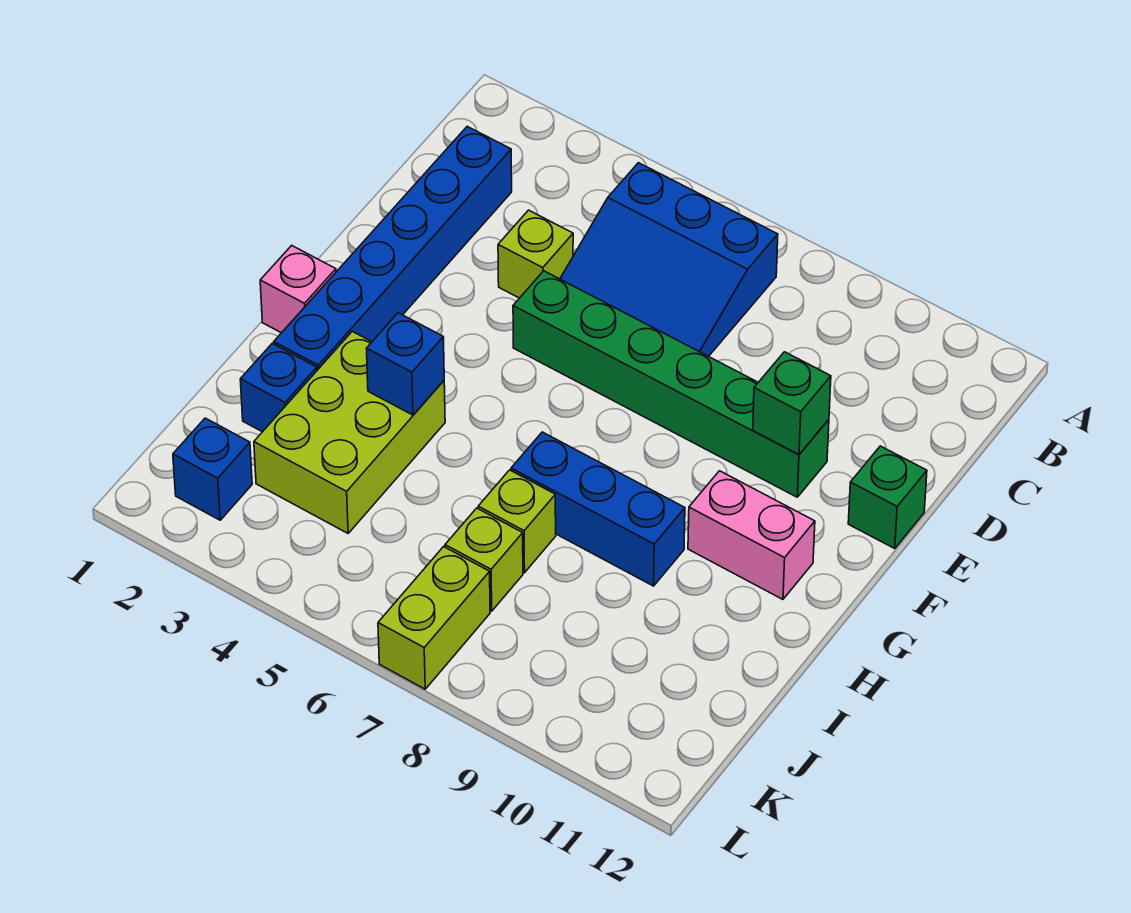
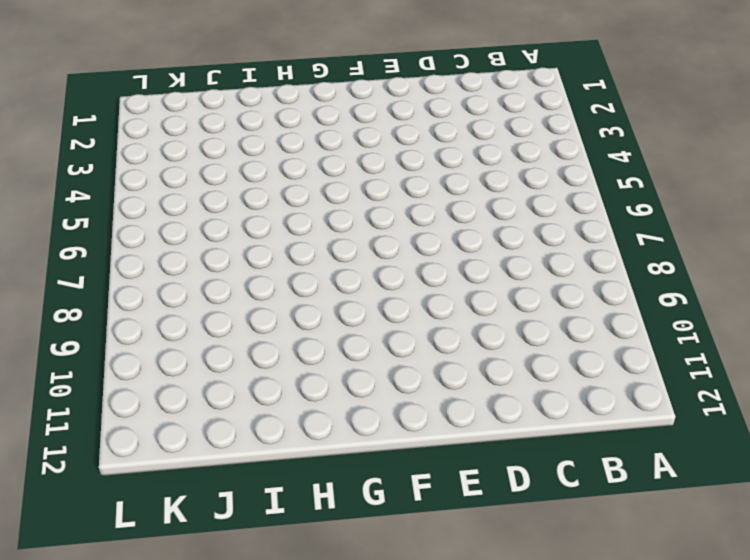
none -> blue slope B5:D7 level 1 top B
none -> blue brick C2:H2 level 1
none -> lime brick D4 level 1

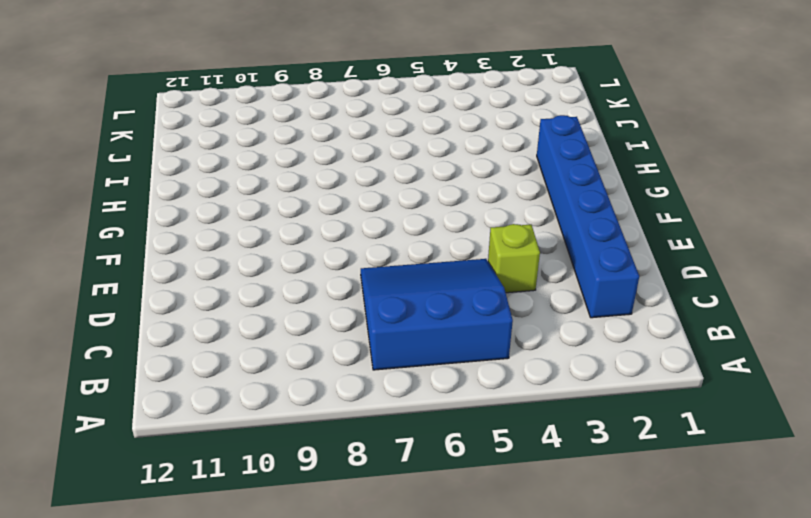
none -> green brick E5:E10 level 1
none -> green brick E12 level 1
none -> pink brick G1 level 1

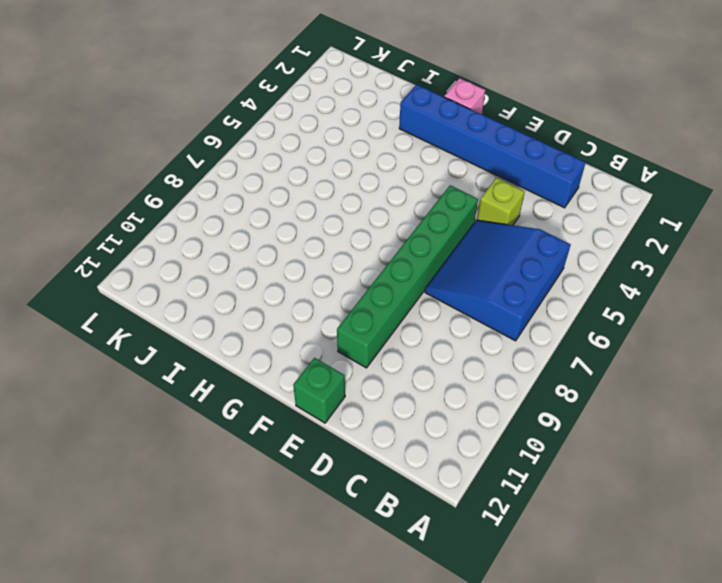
none -> pink brick G10:G11 level 1
none -> lime brick H3:J4 level 1
none -> blue brick H7:H9 level 1

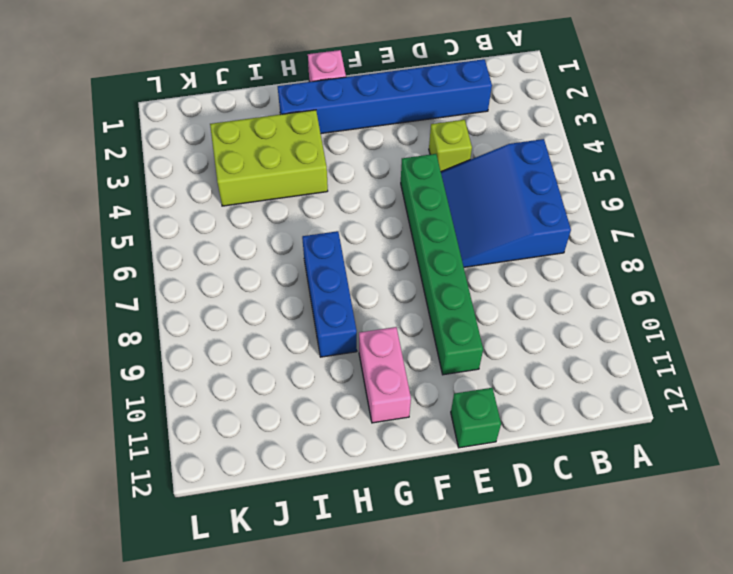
none -> blue brick I2 level 1
none -> lime brick I7 level 1
none -> lime brick J7 level 1

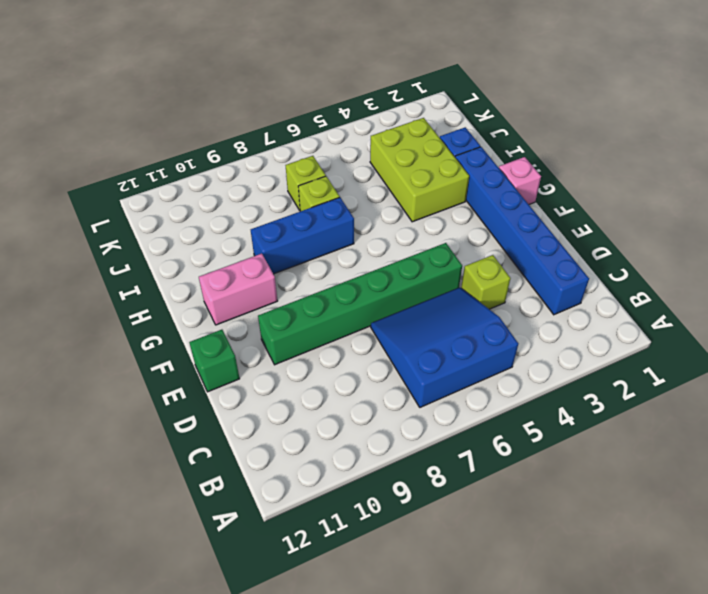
none -> blue brick K2 level 1
none -> lime brick K7:L7 level 1
none -> green brick E10 level 2

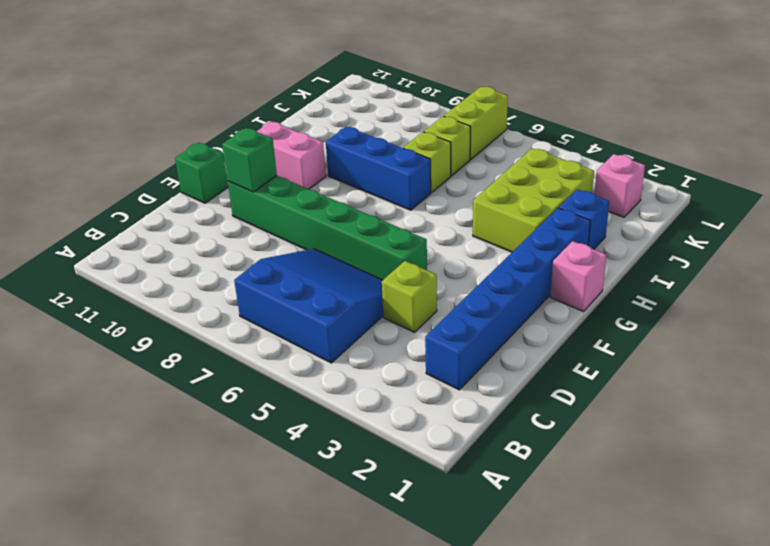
pink brick K2 level 1 -> blue brick K2 level 1
none -> blue brick H4 level 2

